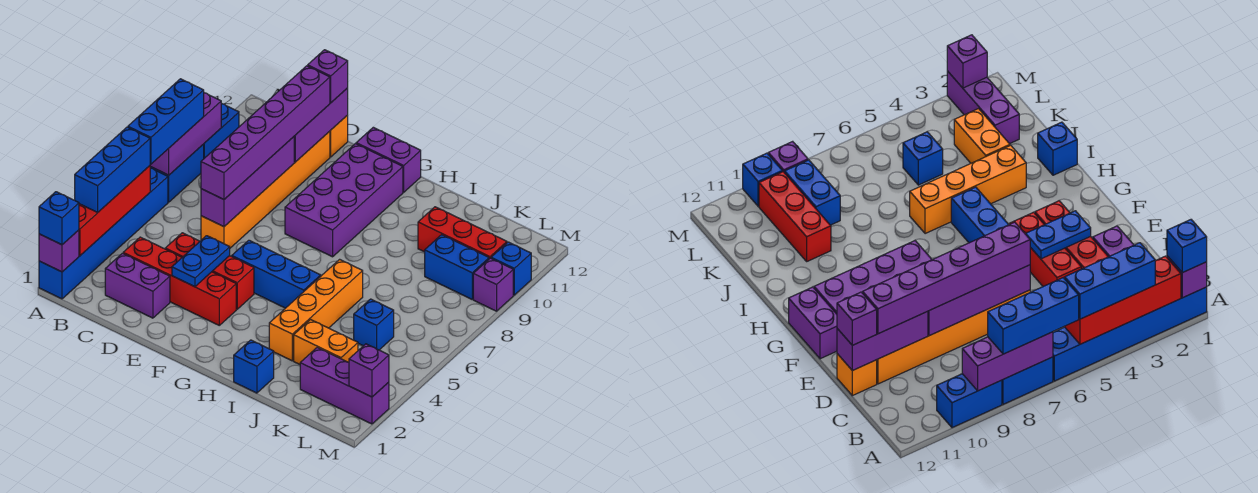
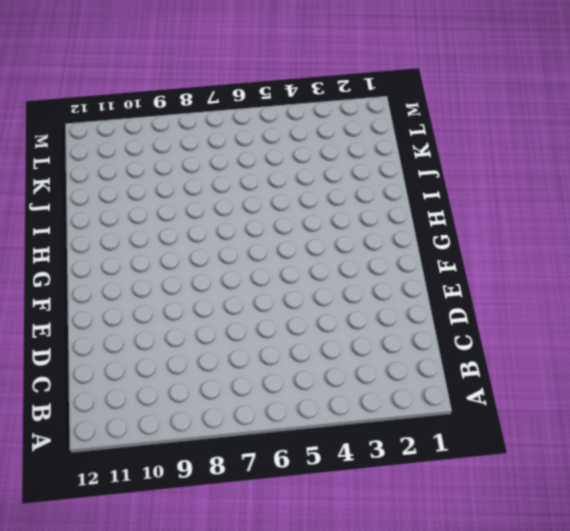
none -> blue brick A1:A6 level 1
none -> blue brick A7:A8 level 1
none -> blue brick A9:A10 level 1
none -> purple brick C2:D2 level 1

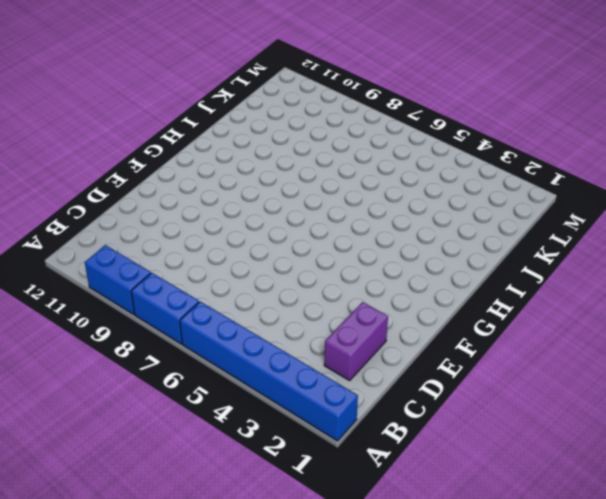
none -> red brick C3:F3 level 1
none -> red brick D4:F4 level 1
none -> orange brick D6:D11 level 1
none -> orange brick D12 level 1

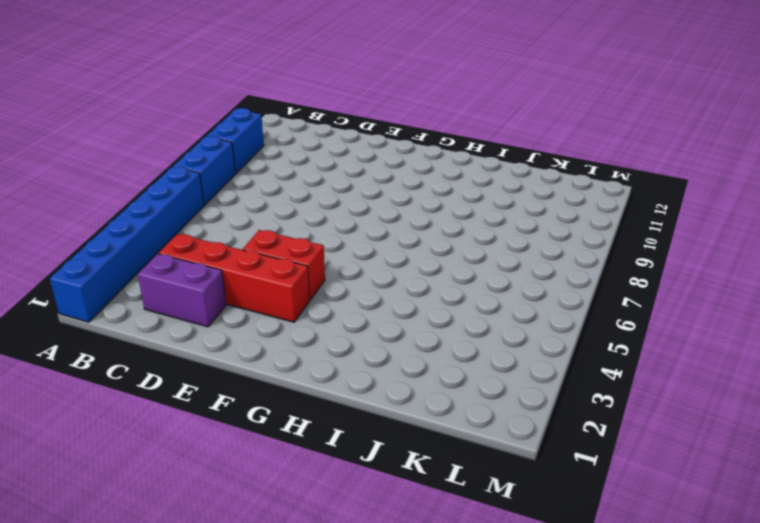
red brick E4:F4 level 1 -> red brick D4:F4 level 1
none -> orange brick D6:D11 level 1
none -> orange brick D12 level 1
none -> blue brick F5:H5 level 1
none -> purple brick F8:G11 level 1

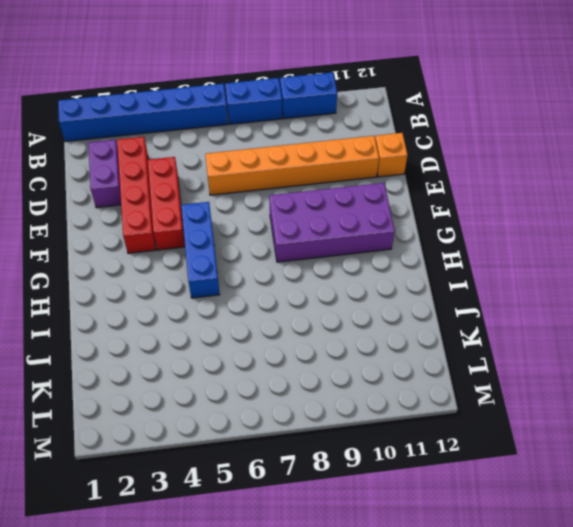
none -> purple brick F12:G12 level 1
none -> blue brick I1 level 1
none -> orange brick I3:I6 level 1
none -> orange brick J3:K3 level 1

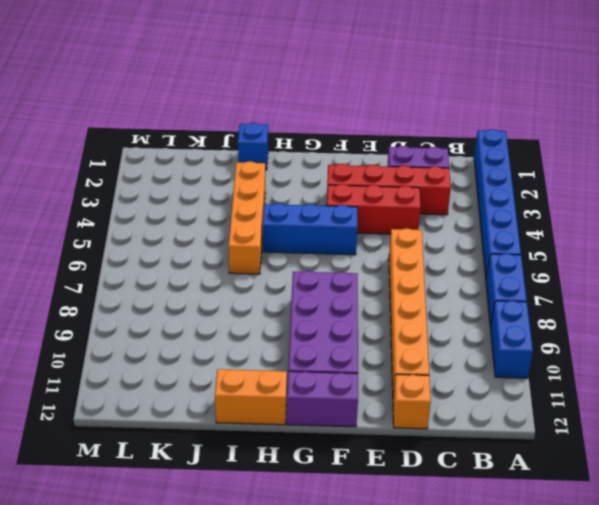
orange brick H12:I12 level 1 -> orange brick J3:K3 level 1
none -> red brick J10:L10 level 1
none -> purple brick K2:M2 level 1
none -> blue brick K5 level 1
none -> blue brick K9:L9 level 1

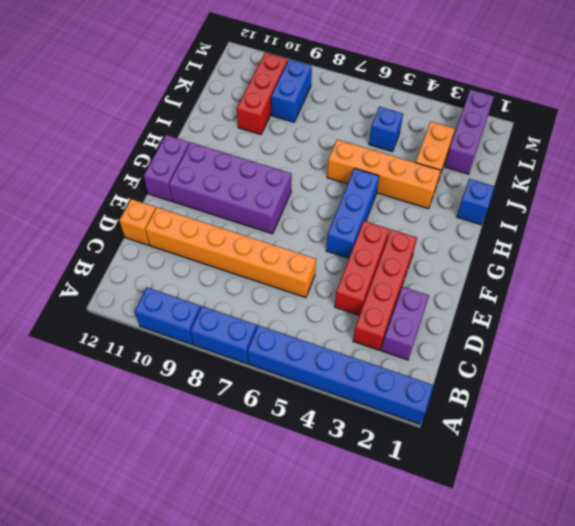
none -> purple brick M9 level 1
none -> blue brick M10 level 1
none -> purple brick A1 level 2
none -> red brick A2:A5 level 2

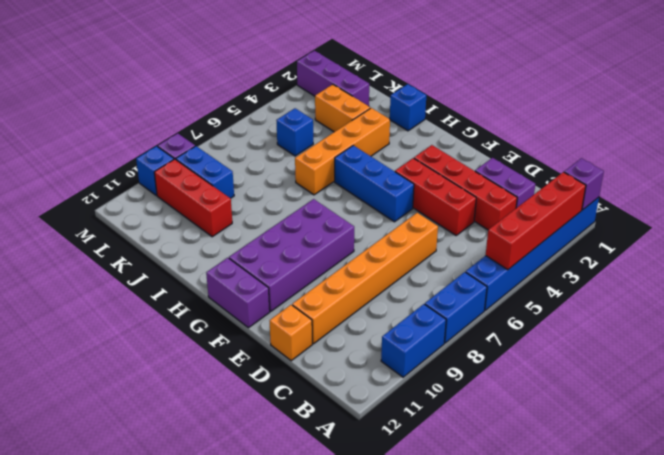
none -> purple brick A7:A9 level 2
none -> purple brick D6:D9 level 2
none -> purple brick D10:D12 level 2
none -> blue plate E3:E4 level 2

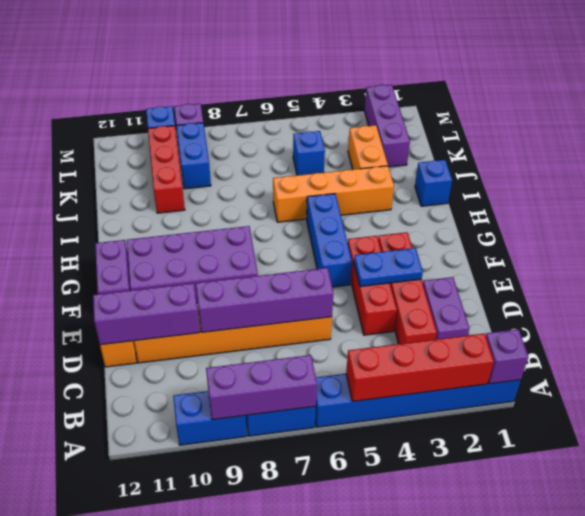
none -> purple brick M2 level 2
none -> blue brick A1 level 3
none -> blue brick A3:A5 level 3
none -> blue brick A6:A8 level 3

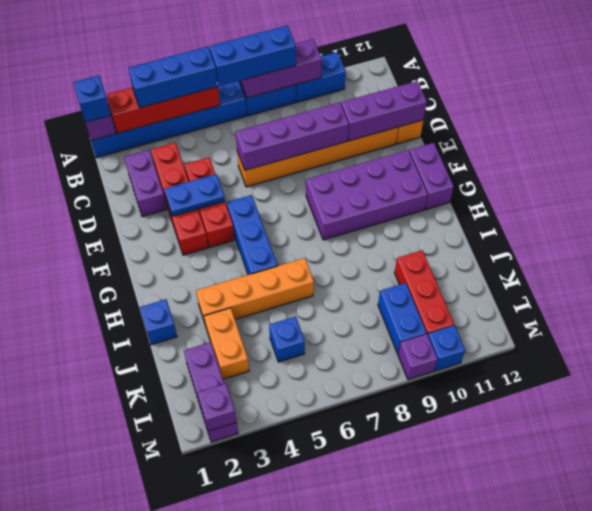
none -> purple brick D6:D11 level 3
none -> purple brick D12 level 3

